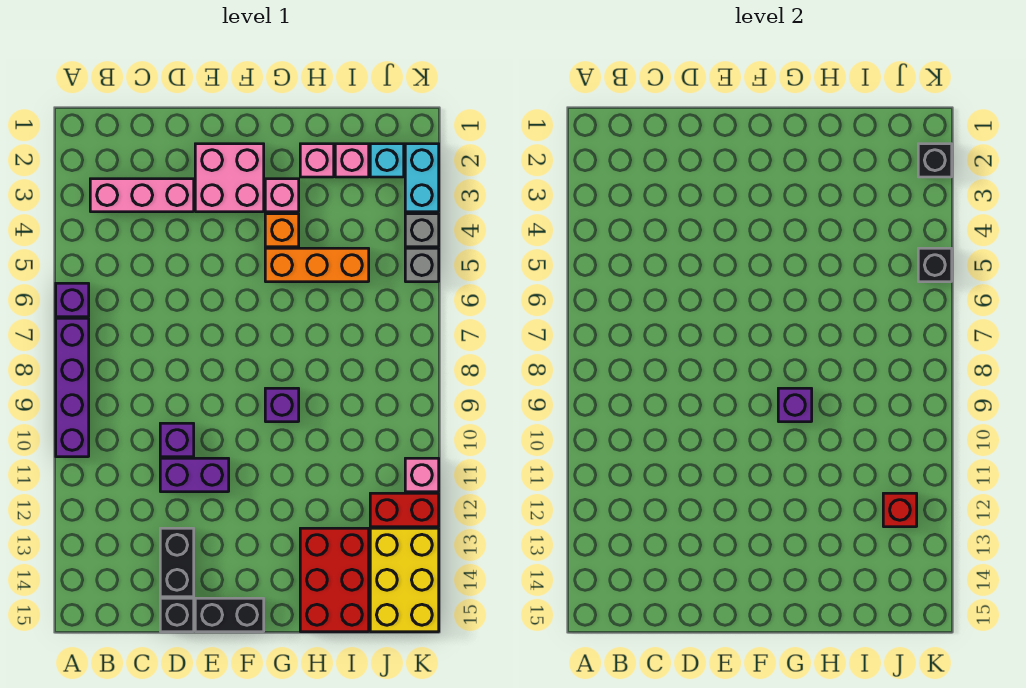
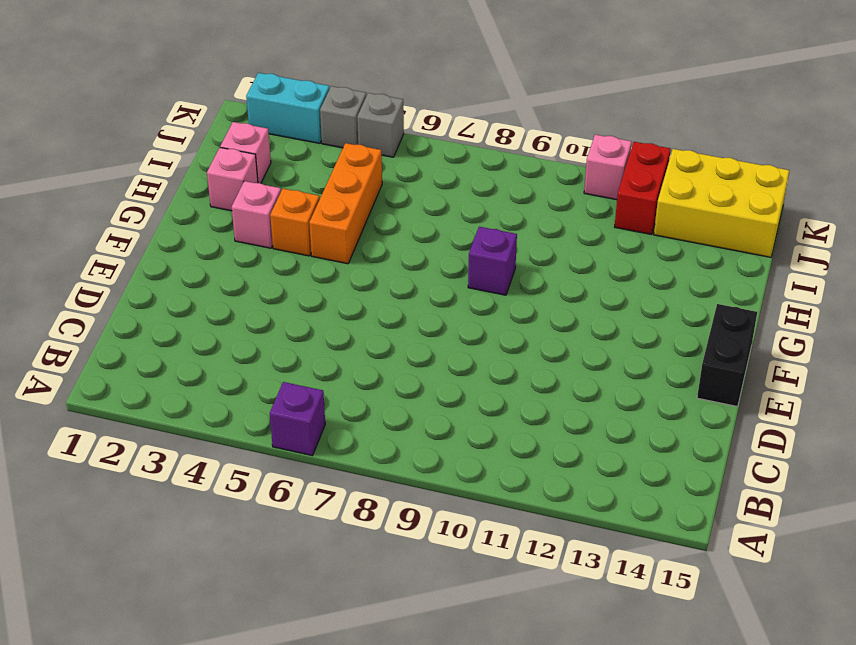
none -> purple brick A7:A10 level 1
none -> pink brick B3:D3 level 1
none -> purple brick D10 level 1

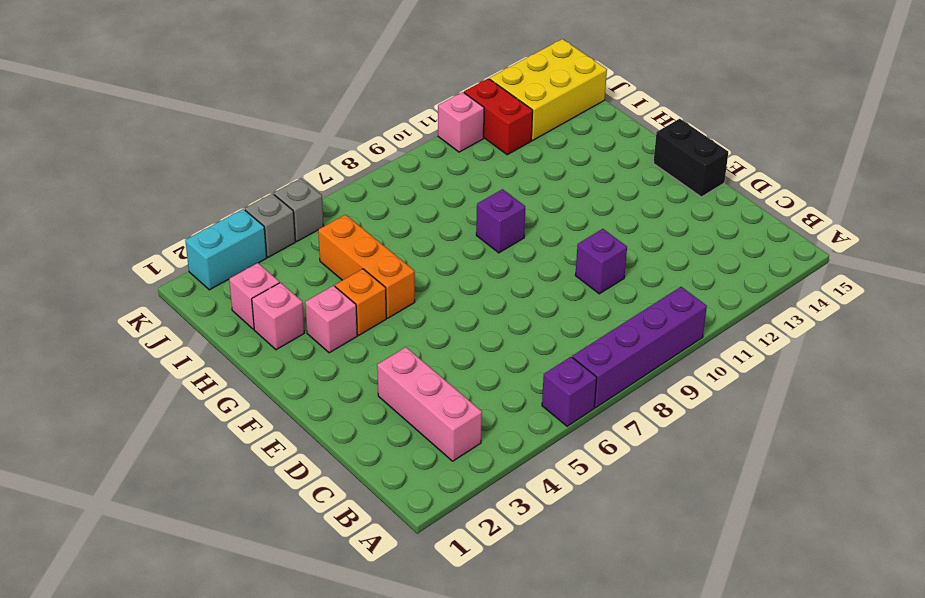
none -> purple brick D11:E11 level 1
none -> black brick D13:D14 level 1
none -> black brick D15 level 1

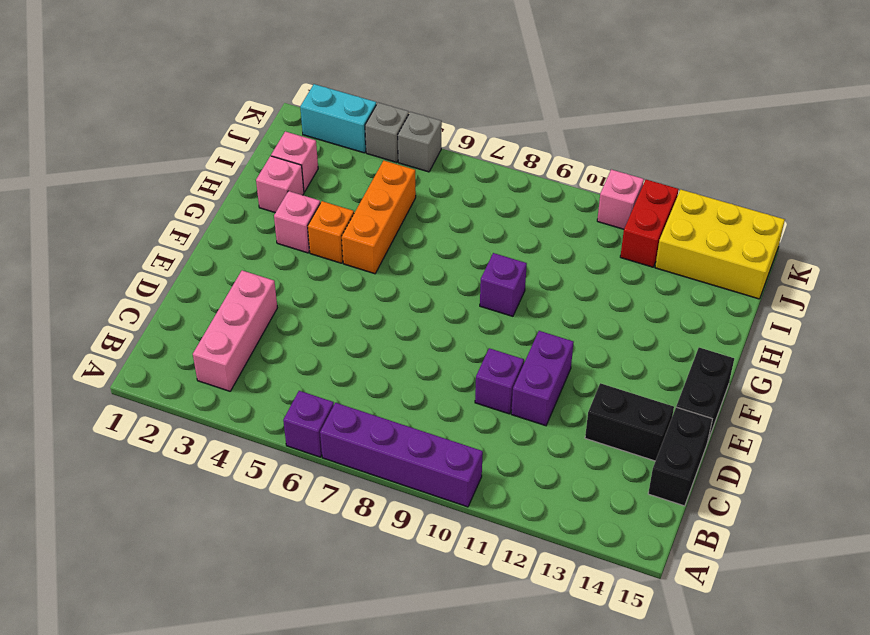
black brick C15:D15 level 1 -> black brick D15 level 1
none -> pink brick E2:F3 level 1
none -> red brick H13:I15 level 1
none -> cyan brick J2 level 1

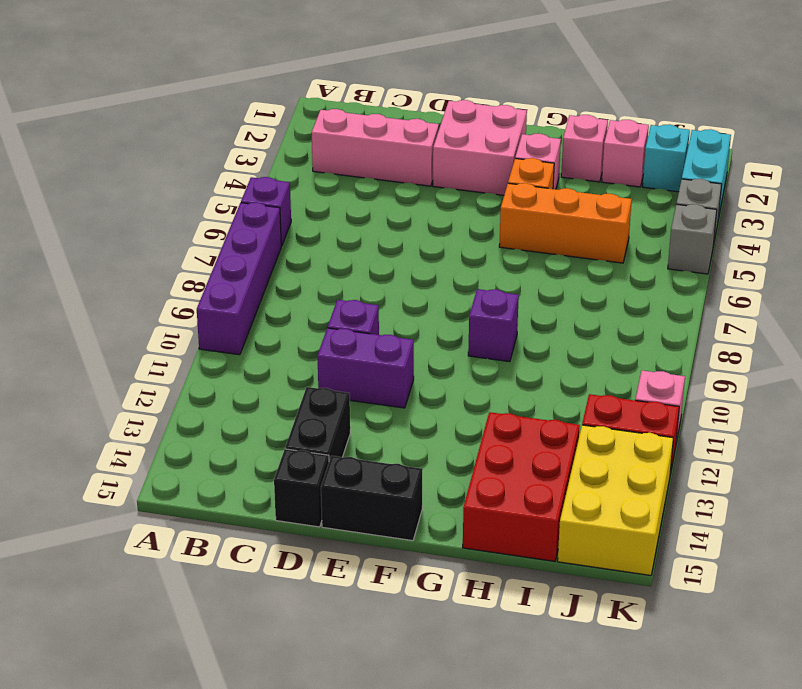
none -> purple brick G9 level 2
none -> red brick J12 level 2
none -> black brick K2 level 2

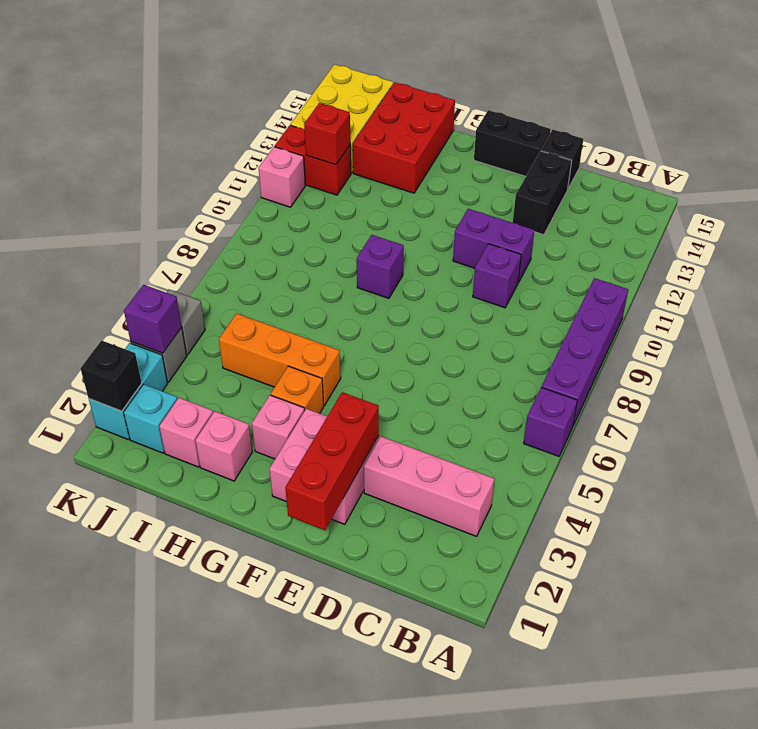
red brick E1:E3 level 2 -> none
purple brick K4 level 2 -> purple brick G9 level 2
none -> black brick K5 level 2

